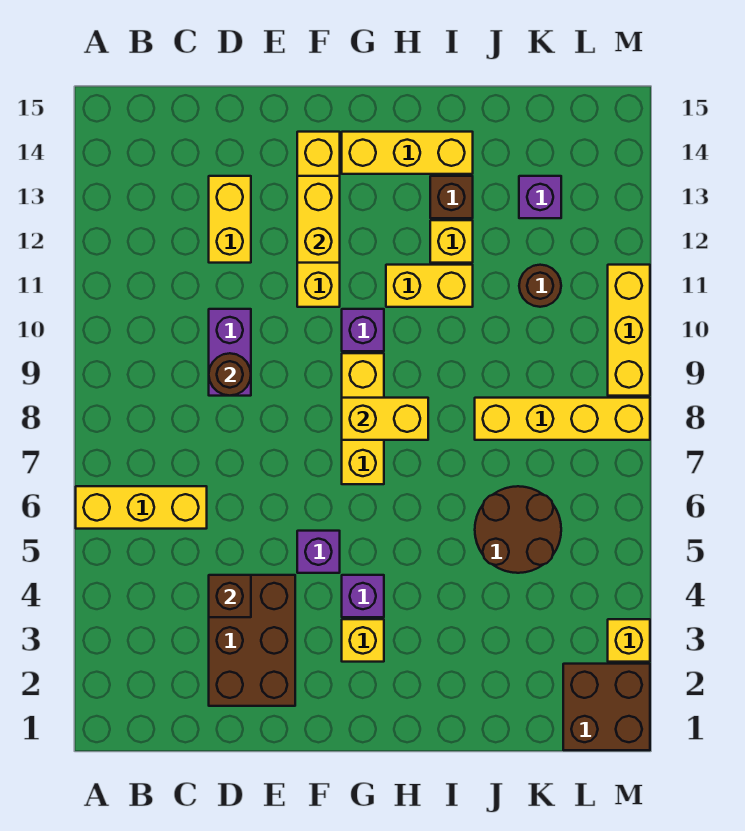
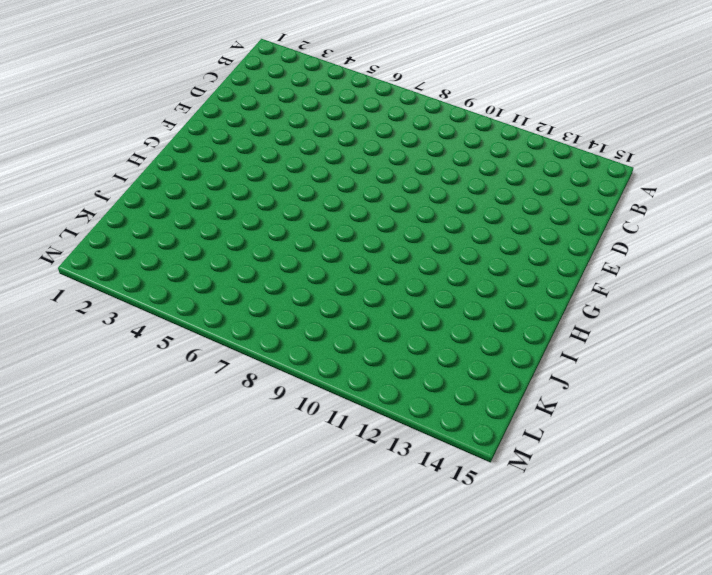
none -> yellow brick A6:C6 level 1
none -> brown brick D2:E4 level 1
none -> purple brick D9:D10 level 1

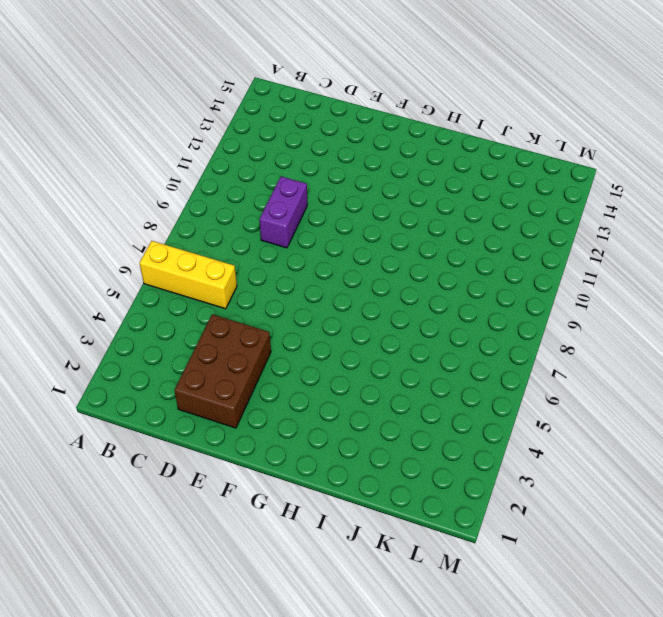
none -> yellow brick D12:D13 level 1
none -> purple brick F5 level 1
none -> yellow brick F11:F14 level 1

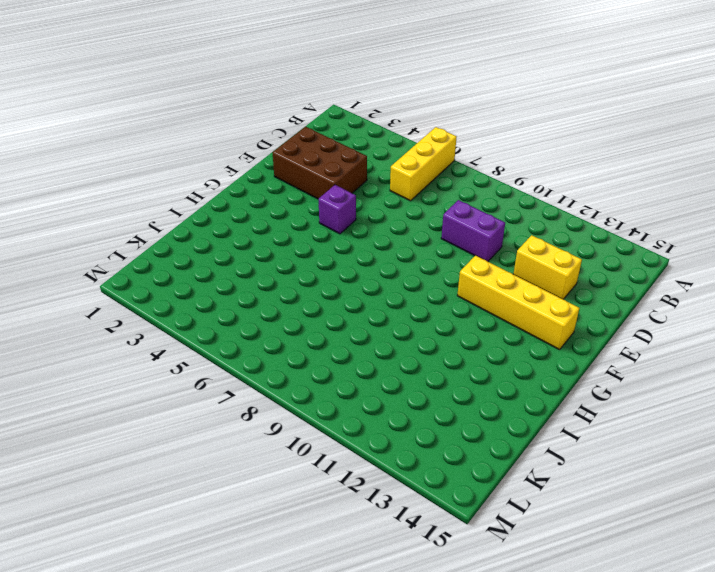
none -> yellow brick G3 level 1
none -> purple brick G4 level 1
none -> yellow brick G7:G9 level 1

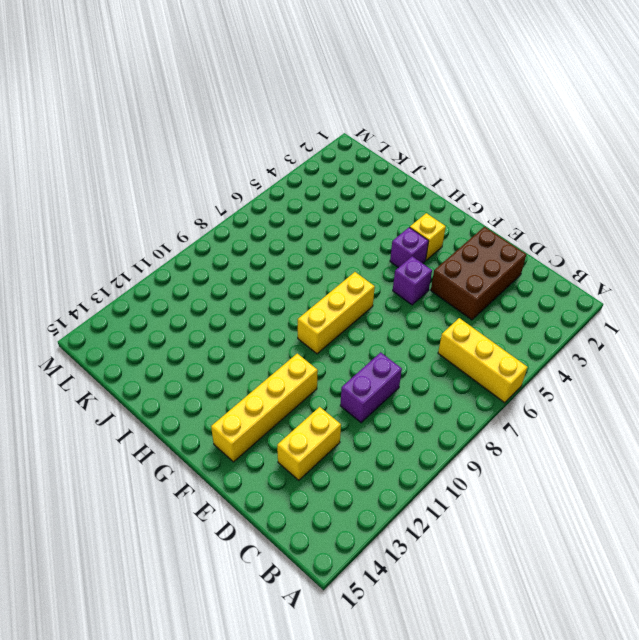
none -> purple brick G10 level 1
none -> yellow brick G14:I14 level 1
none -> yellow brick H11:I11 level 1

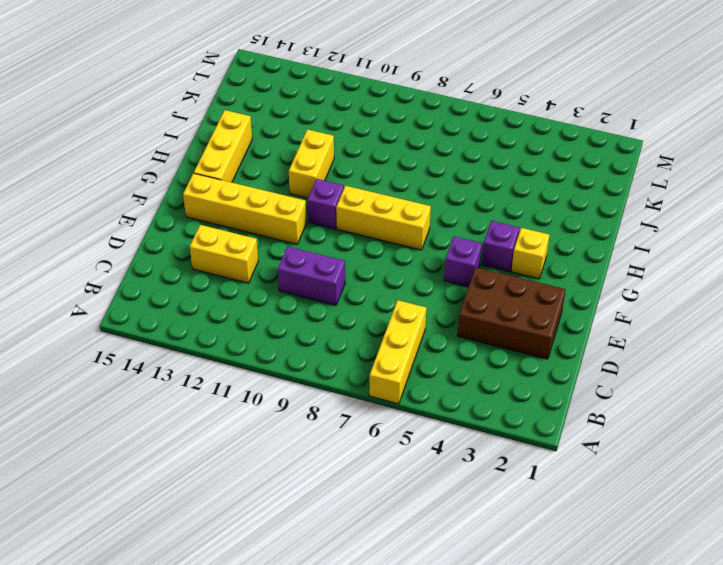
none -> yellow brick I12 level 1
none -> brown brick I13 level 1
none -> brown round brick J5:K6 level 1

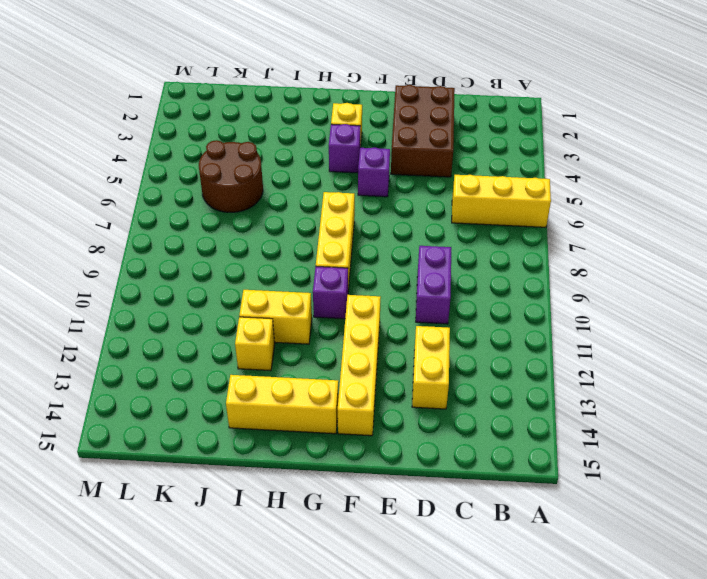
none -> brown brick I13 level 1
none -> yellow brick J8:M8 level 1
none -> brown round brick K11 level 1

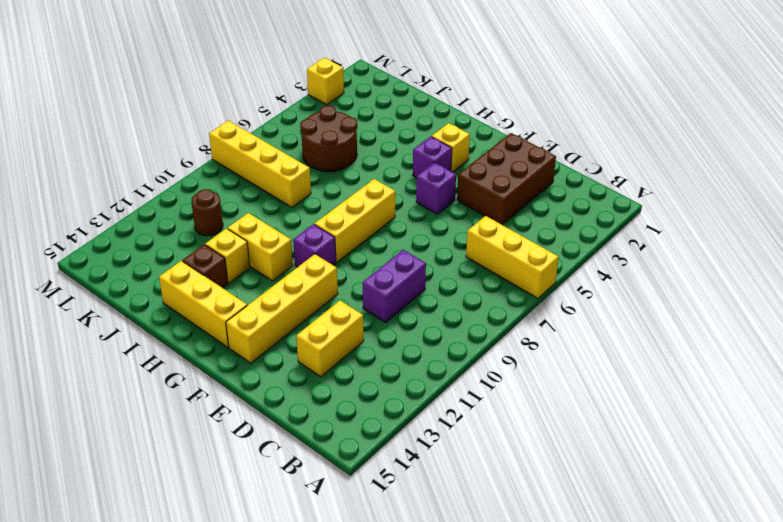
none -> purple brick K13 level 1
none -> brown brick L1:M2 level 1
none -> yellow brick M9:M11 level 1

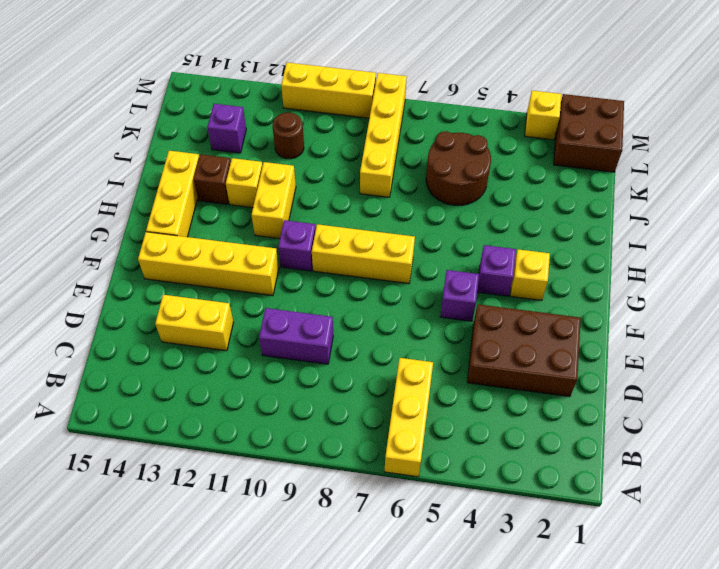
none -> brown brick D4 level 2
none -> brown round brick D9 level 2
none -> yellow brick F12:F13 level 2

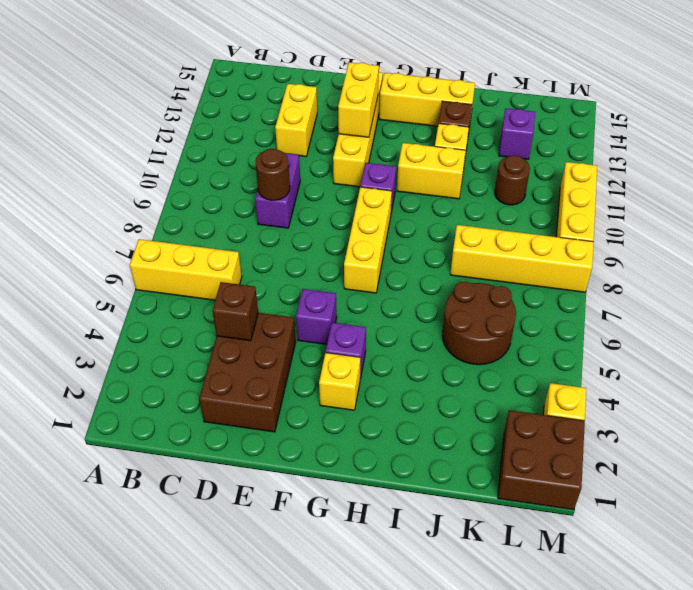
none -> yellow brick G8:H8 level 2

